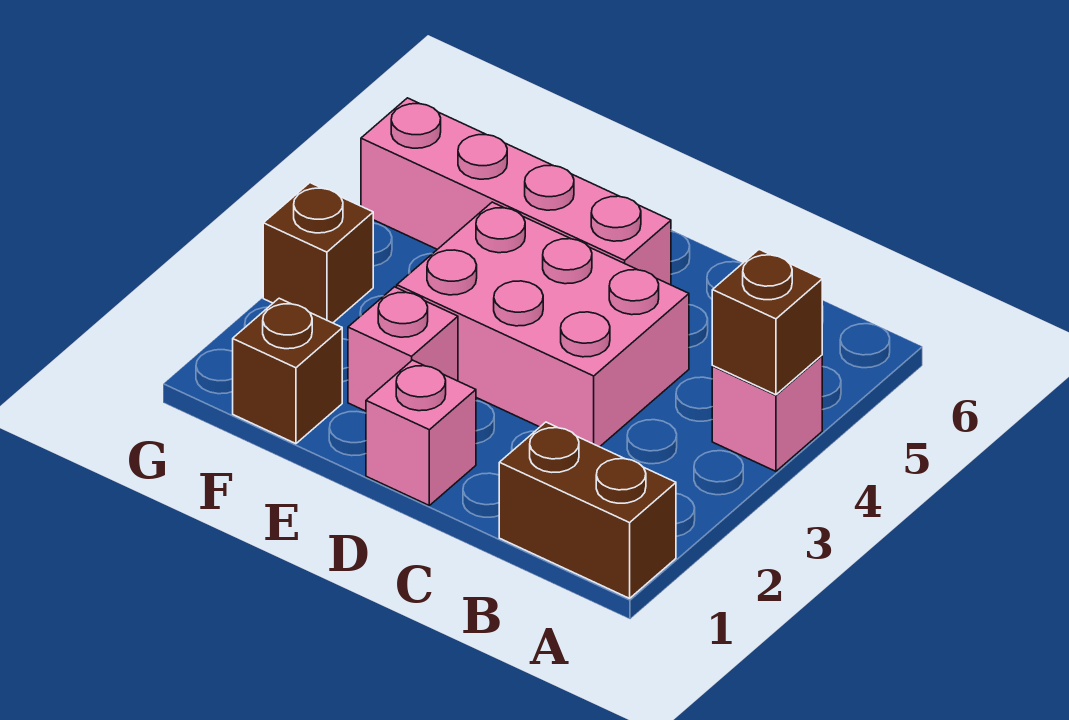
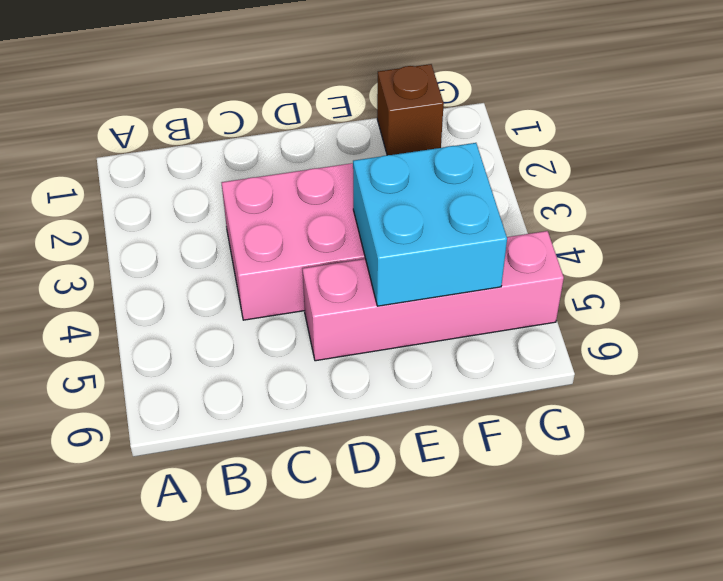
cyan brick E4:F5 level 2 -> none
none -> brown brick A1:B1 level 1
none -> pink brick A4 level 1

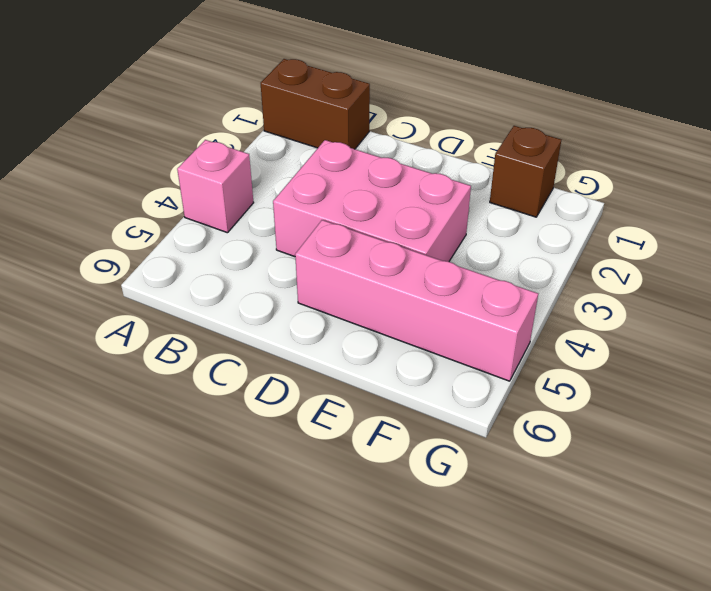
none -> pink brick D1 level 1
none -> pink brick E2 level 1

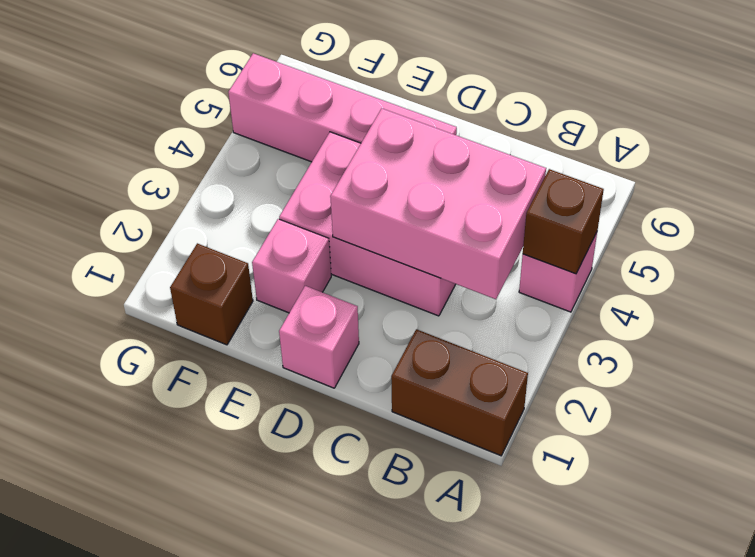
pink brick B3:D4 level 2 -> none
none -> brown brick G3 level 1

